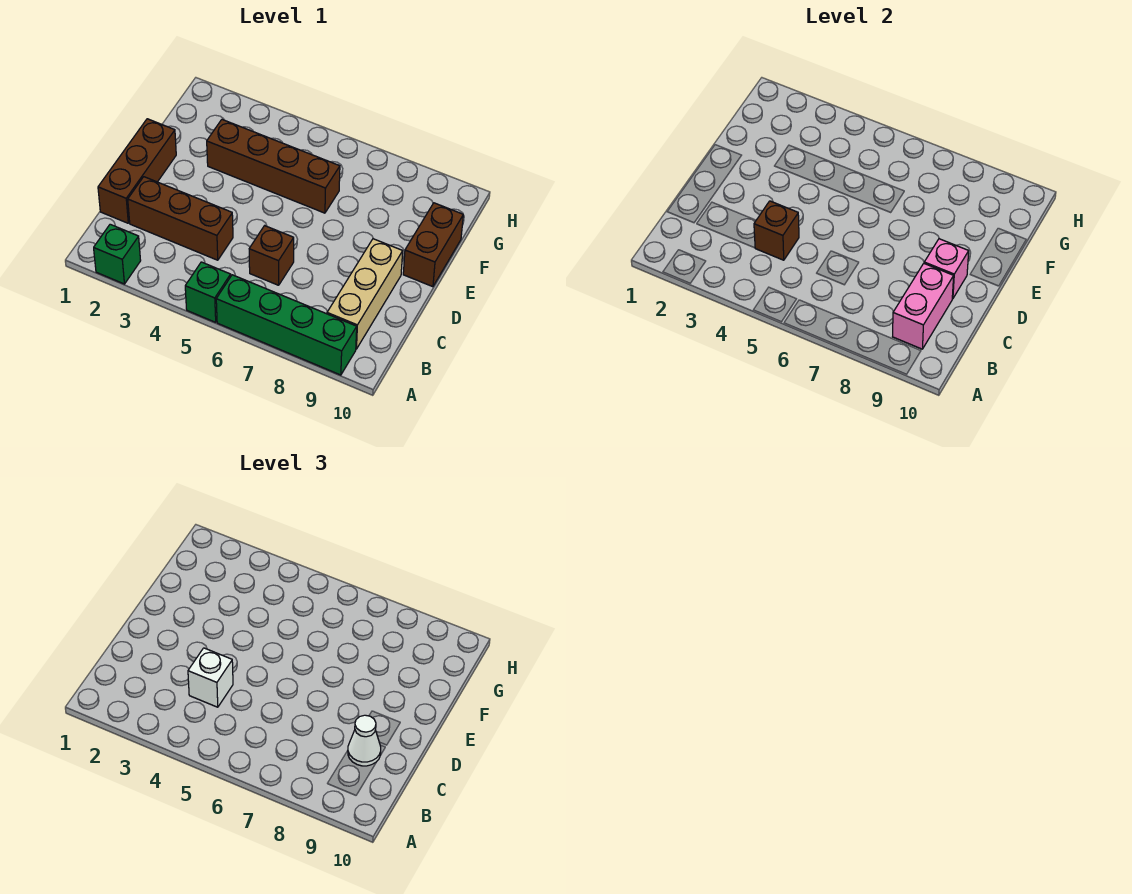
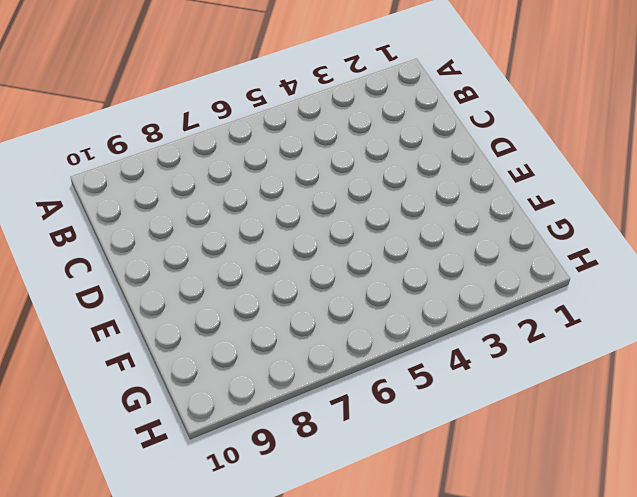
none -> green brick A2 level 1
none -> green brick A5 level 1
none -> green brick A6:A9 level 1

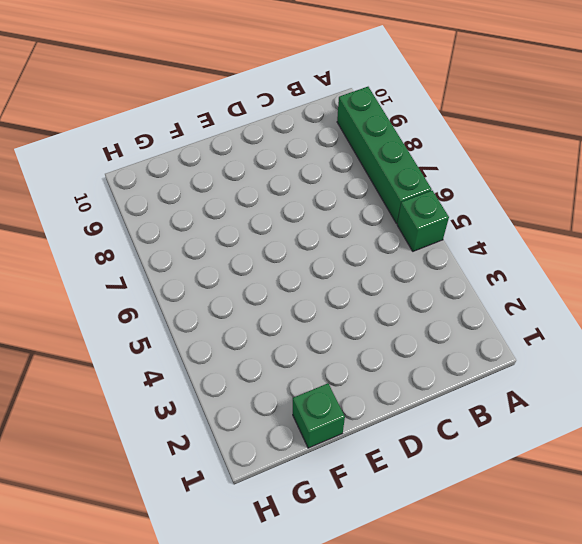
green brick F1 level 1 -> green brick A2 level 1
none -> tan brick B9:D9 level 1
none -> brown brick C1:E1 level 1
none -> brown brick C2:C4 level 1

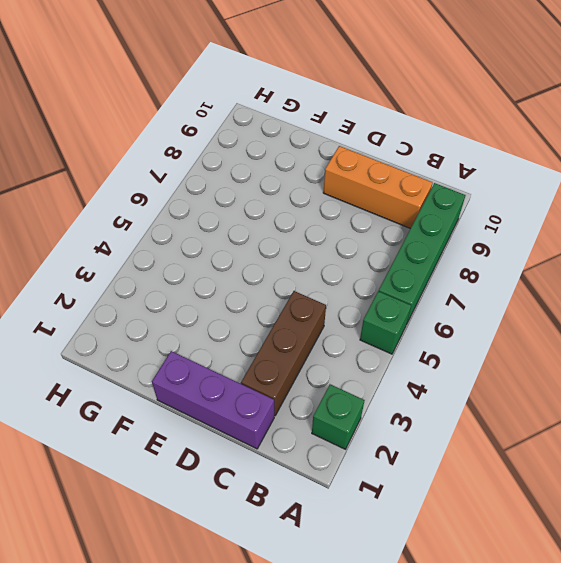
orange brick B9:D9 level 1 -> tan brick B9:D9 level 1
purple brick C1:E1 level 1 -> brown brick C1:E1 level 1
none -> brown brick C6 level 1
none -> brown brick E10:F10 level 1
none -> brown brick F3:F6 level 1

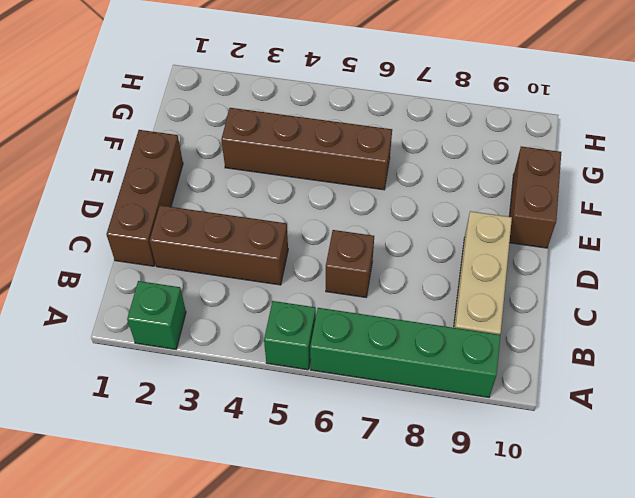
none -> pink brick B9:C9 level 2
none -> brown brick C4 level 2
none -> pink brick D9 level 2

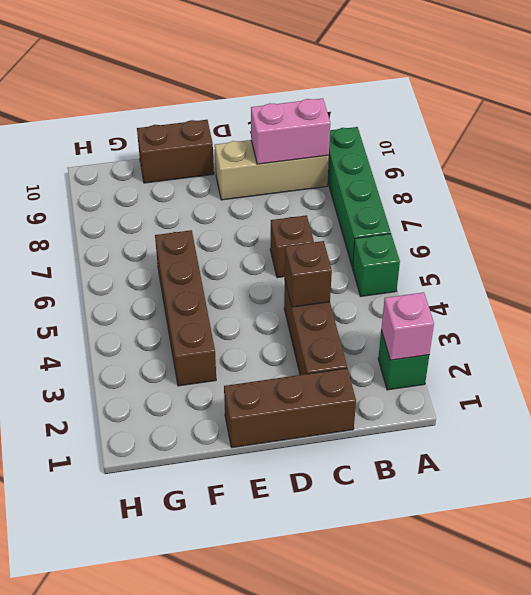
pink brick A2 level 2 -> pink brick D9 level 2
none -> white brick C4 level 3
none -> white cone C9 level 3

